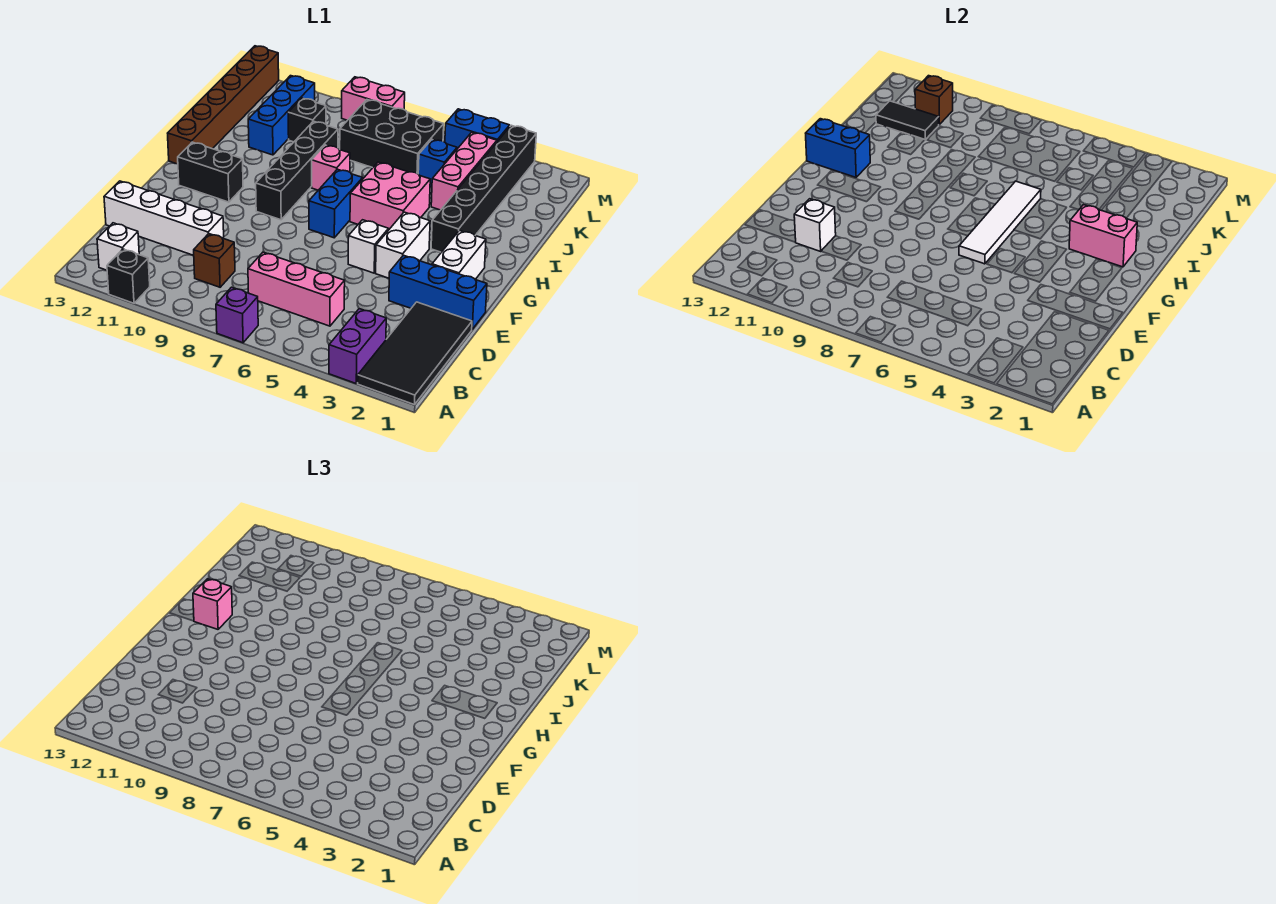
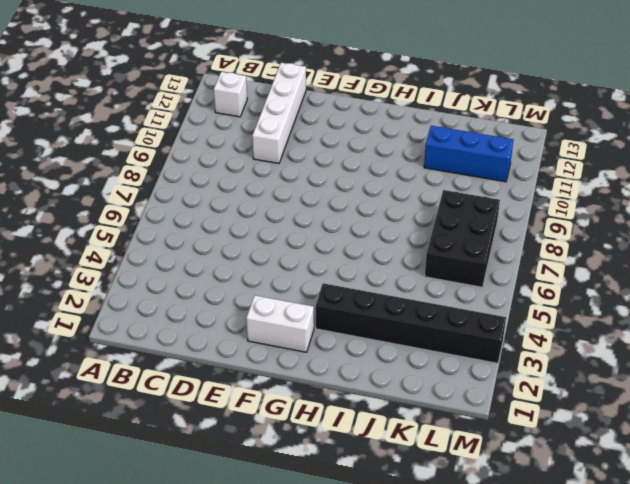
none -> black tile A1:D2 level 1
none -> purple brick A3:B3 level 1
none -> purple brick A7 level 1
none -> black brick A11 level 1

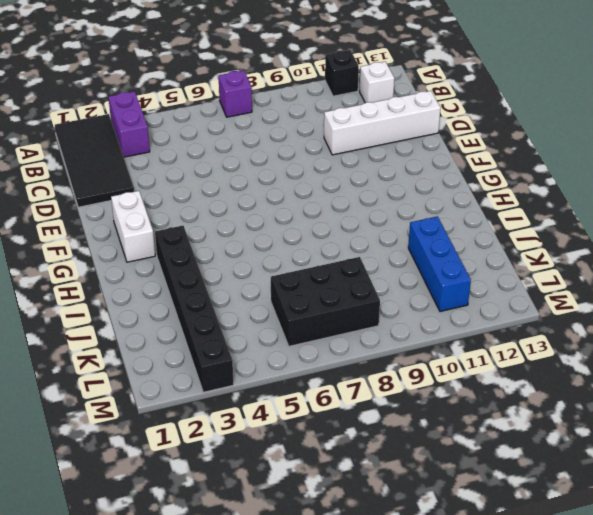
none -> pink brick C5:C7 level 1
none -> brown brick C9 level 1
none -> blue brick E1:E3 level 1
none -> white brick F4:G4 level 1

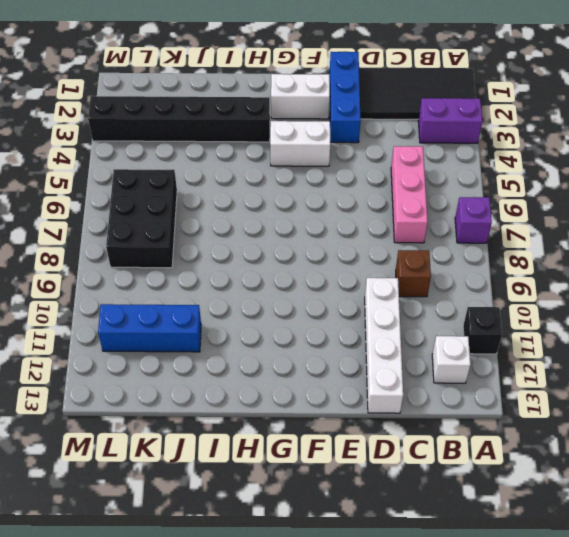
none -> white brick F5 level 1
none -> blue brick G7:H7 level 1
none -> black brick G9:J9 level 1
none -> black brick G11:G12 level 1

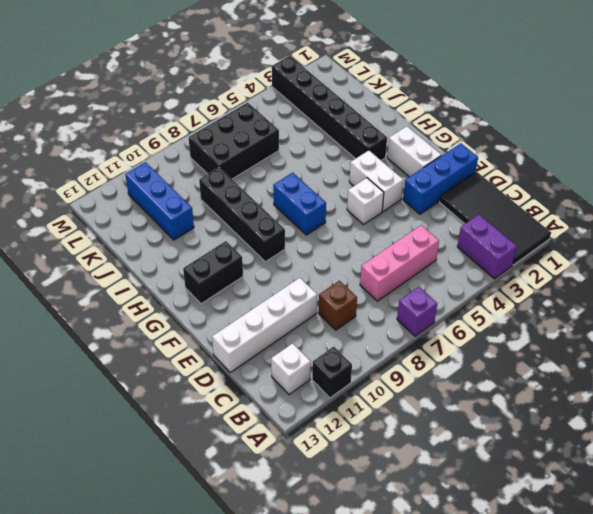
none -> pink brick H5:I6 level 1
none -> brown brick H13:M13 level 1
none -> pink brick I8 level 1
none -> pink brick J4:L4 level 1

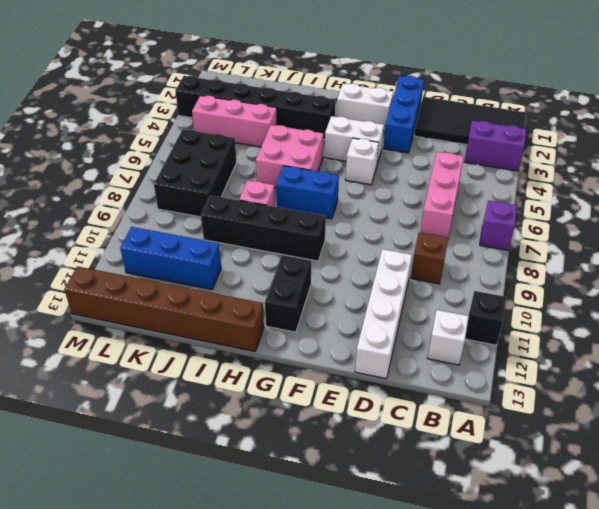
none -> blue brick K5 level 1
none -> black brick K10 level 1
none -> blue brick M4:M5 level 1
none -> pink brick M8:M9 level 1

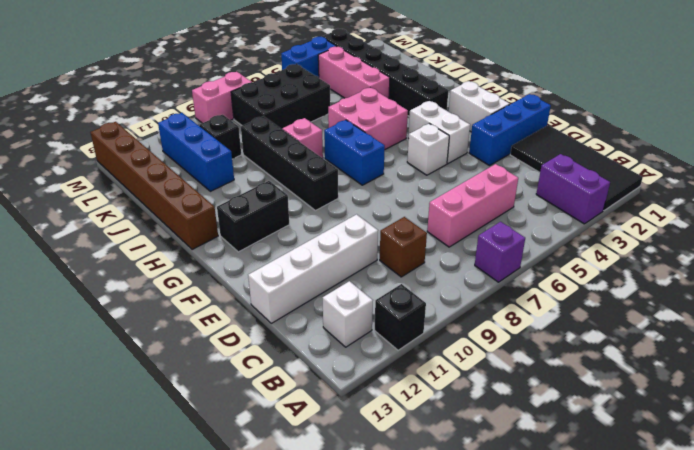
none -> blue brick K5 level 1
none -> white brick D11 level 2
none -> white tile F6:I6 level 2
none -> pink brick H2:H3 level 2

